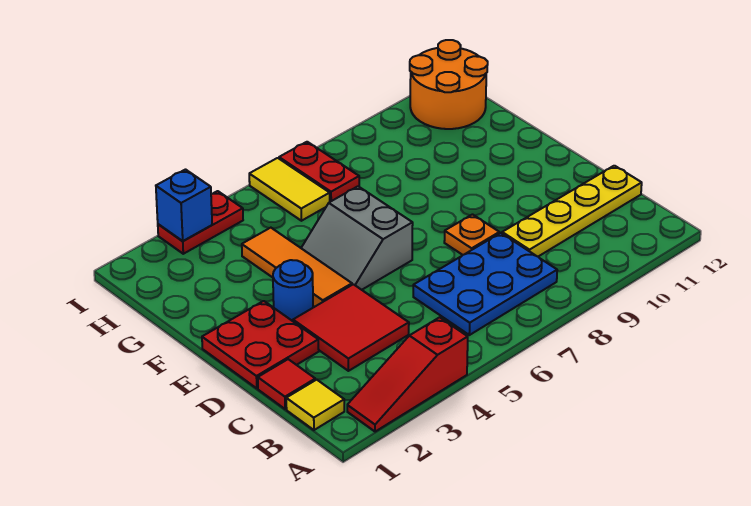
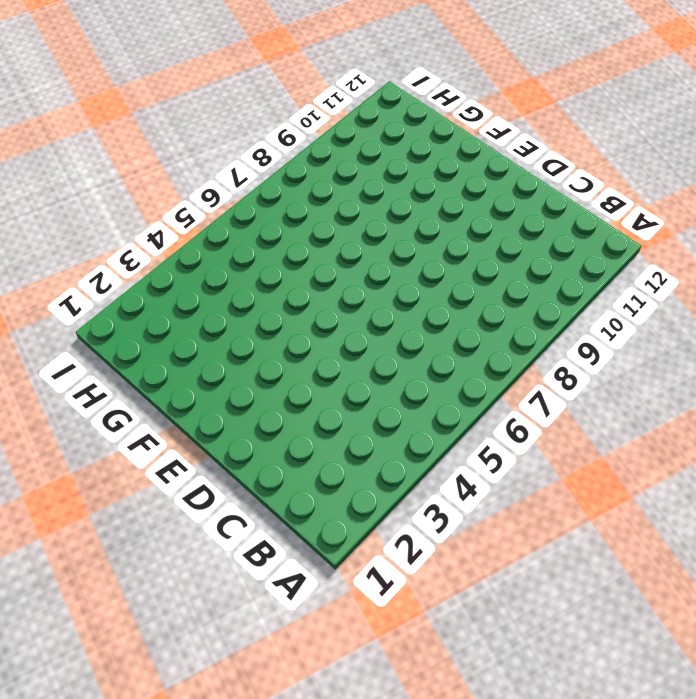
none -> red slope A2:A4 level 1 top 4
none -> yellow tile B1 level 1
none -> blue plate B6:C8 level 1

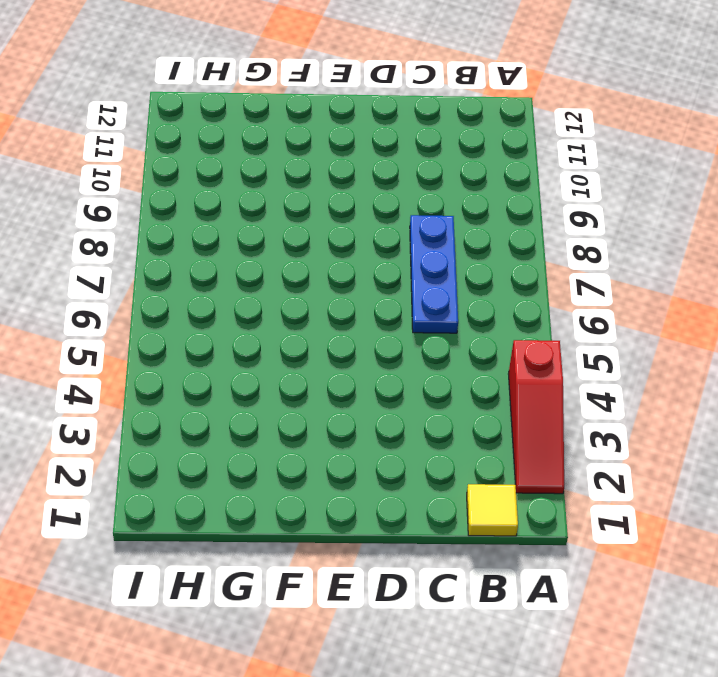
blue plate C6:C8 level 1 -> blue plate B6:C8 level 1
none -> red tile C1 level 1
none -> red tile C3:D4 level 1
none -> yellow plate C9:C12 level 1

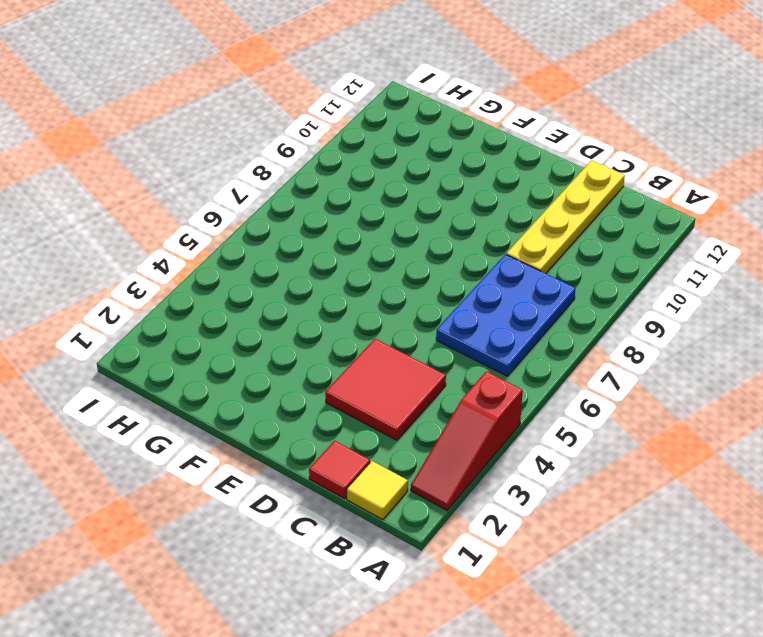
none -> red plate D1:E2 level 1
none -> orange plate D8 level 1
none -> blue round brick E3 level 1

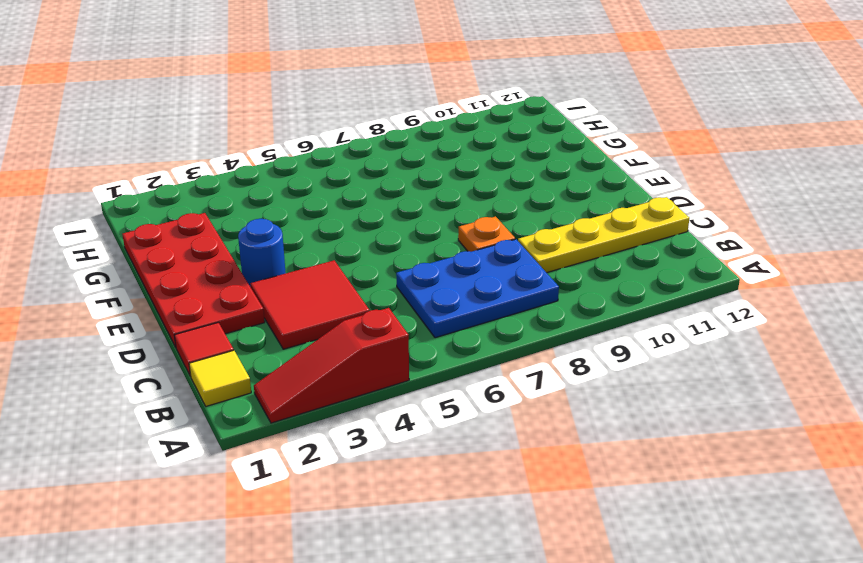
red plate D1:G2 level 1 -> red plate D1:E2 level 1
none -> orange tile E4:G4 level 1
none -> grey slope E5:F6 level 1 top 6
none -> yellow tile H6:I6 level 1

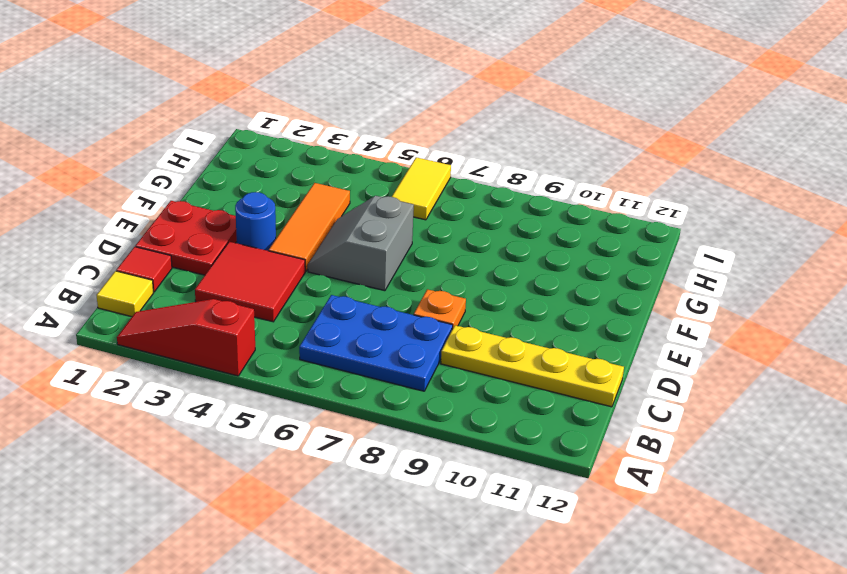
none -> red plate H7:I7 level 1
none -> orange round brick H11:I12 level 1
none -> red plate I3:I4 level 1

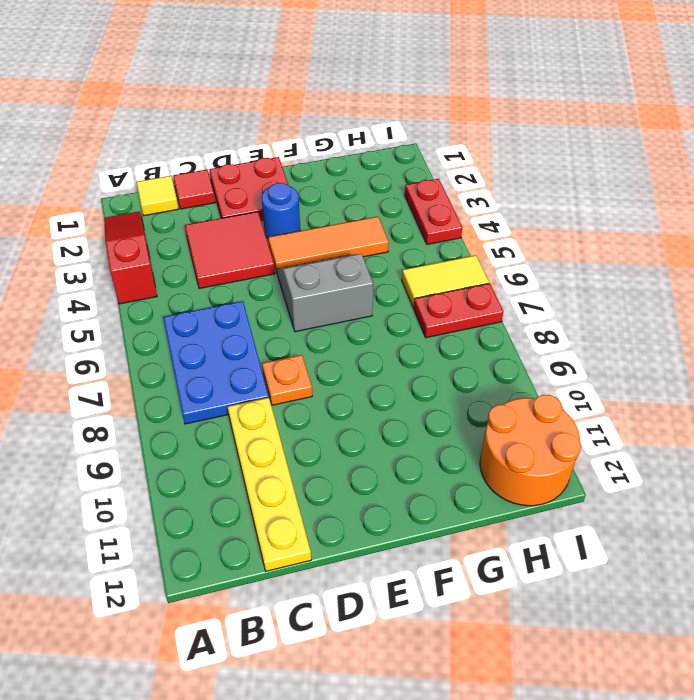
none -> blue brick I3 level 2

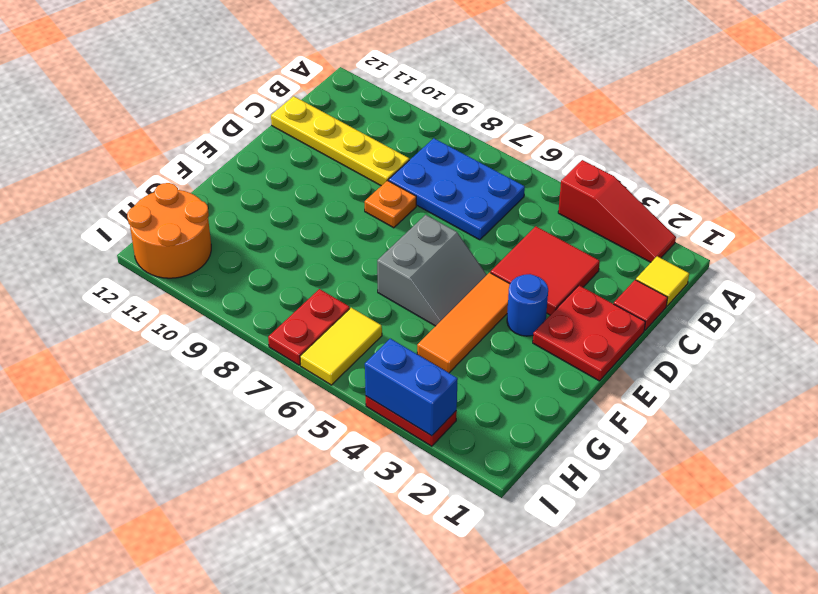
blue brick I3:I4 level 2 -> blue brick I3 level 2

